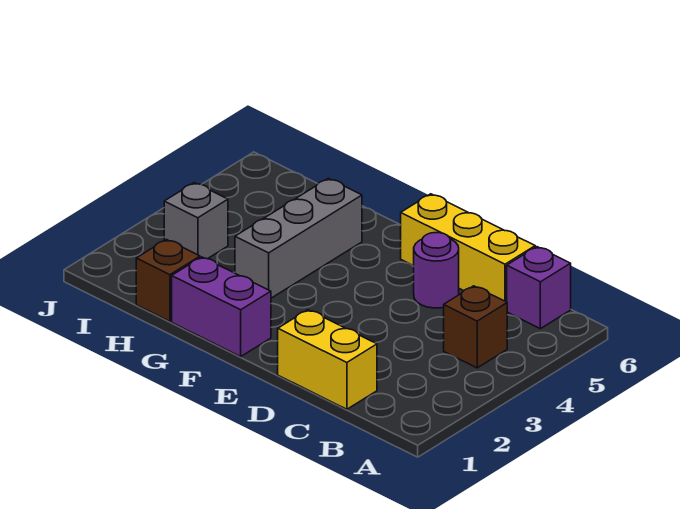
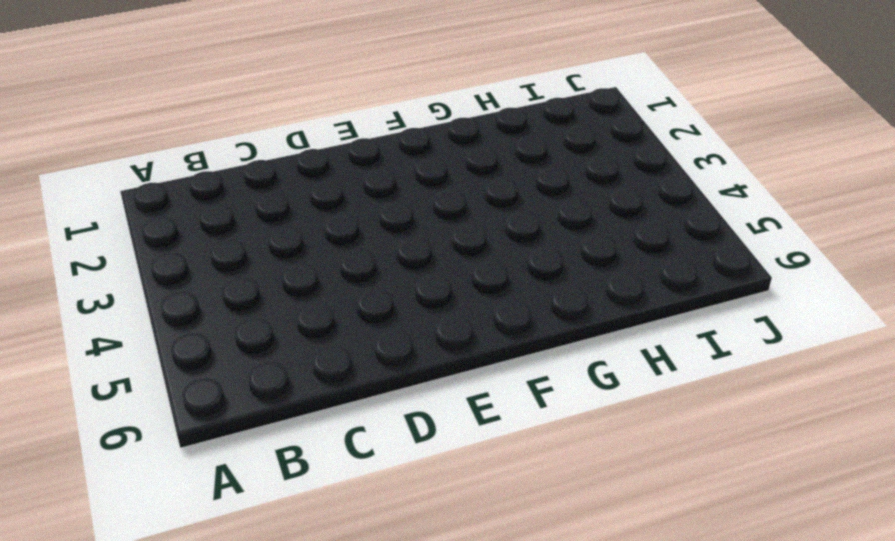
none -> brown brick B4 level 1
none -> purple brick B6 level 1

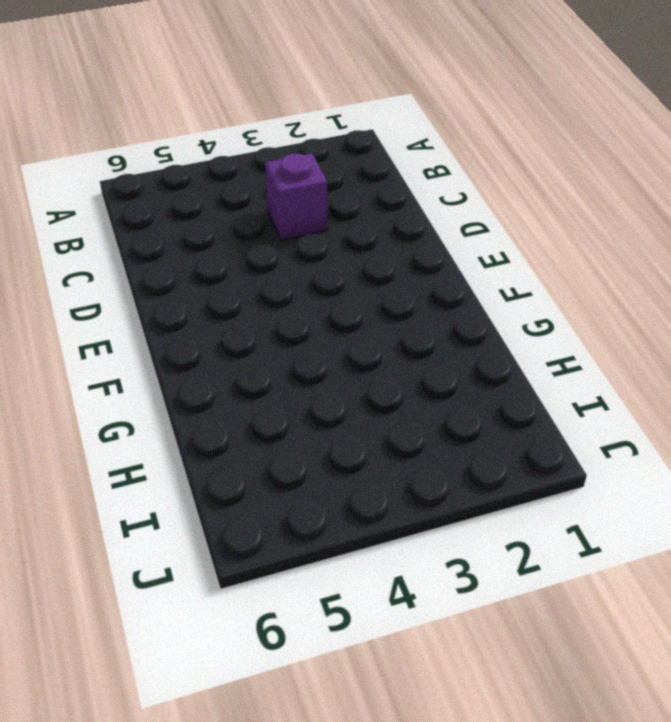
purple brick C3 level 1 -> purple brick B6 level 1
none -> brown brick B4 level 1
none -> yellow brick C1:D1 level 1

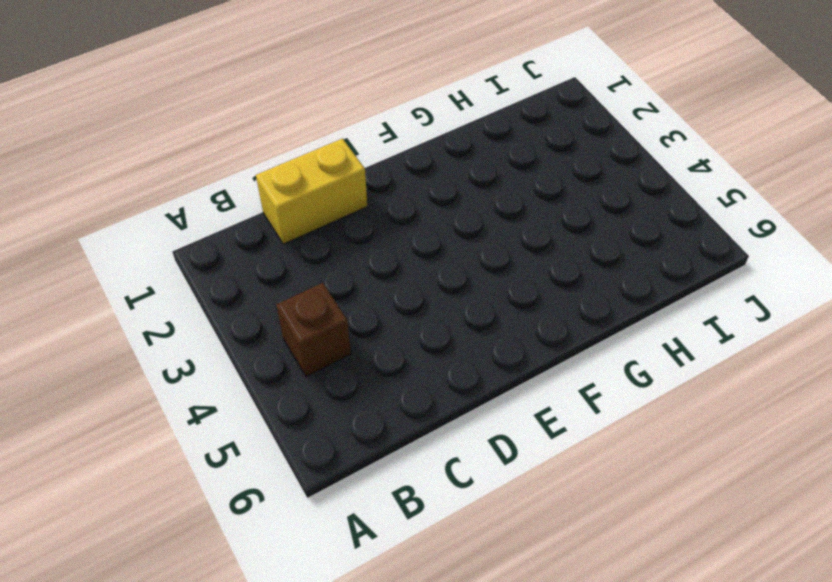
none -> purple brick B6 level 1
none -> yellow brick C6:E6 level 1

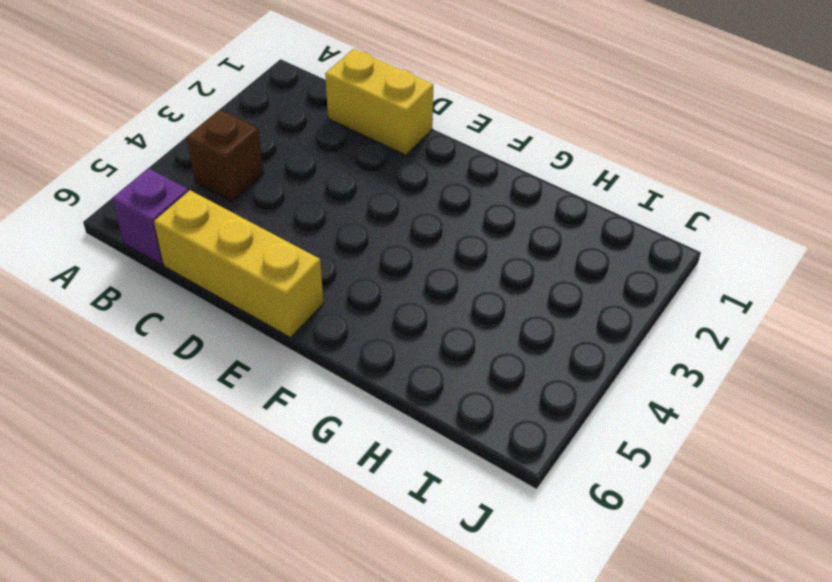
none -> purple round brick D5 level 1
none -> purple brick F1:G1 level 1

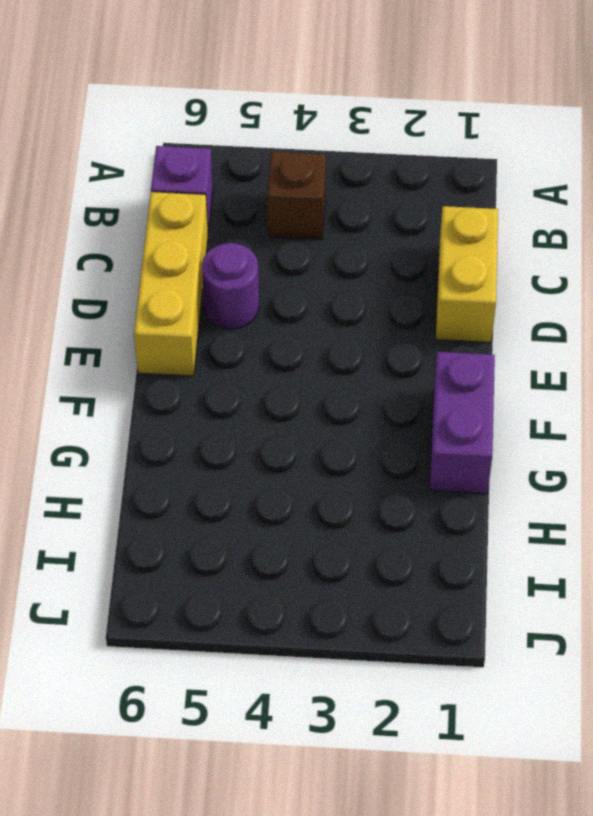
none -> grey brick G3:G5 level 1
none -> brown brick H1 level 1

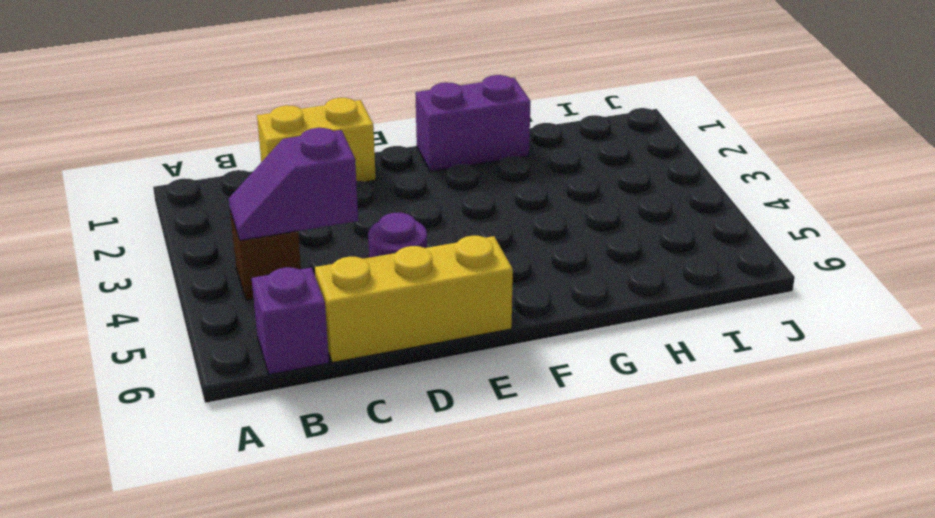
purple slope B4:C4 level 2 top C -> none
none -> grey brick G3:G5 level 1
none -> brown brick H1 level 1

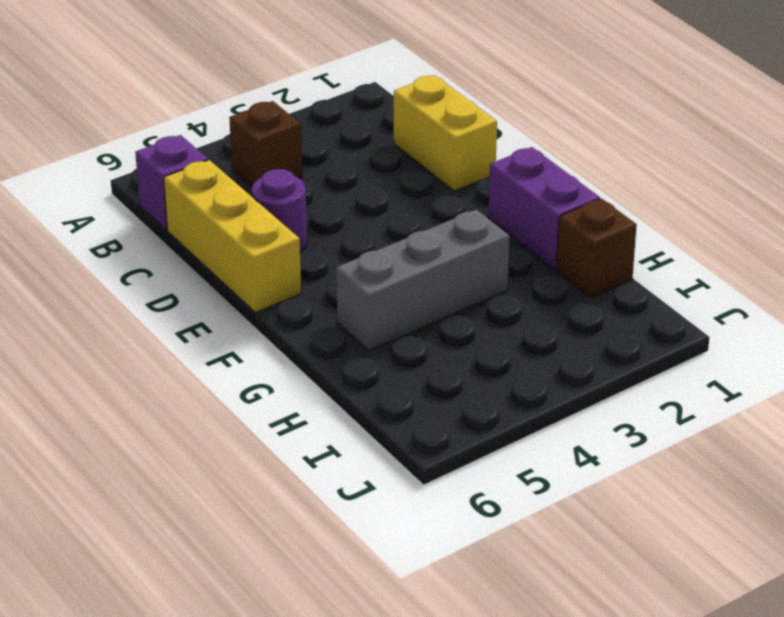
none -> grey brick I3 level 1

